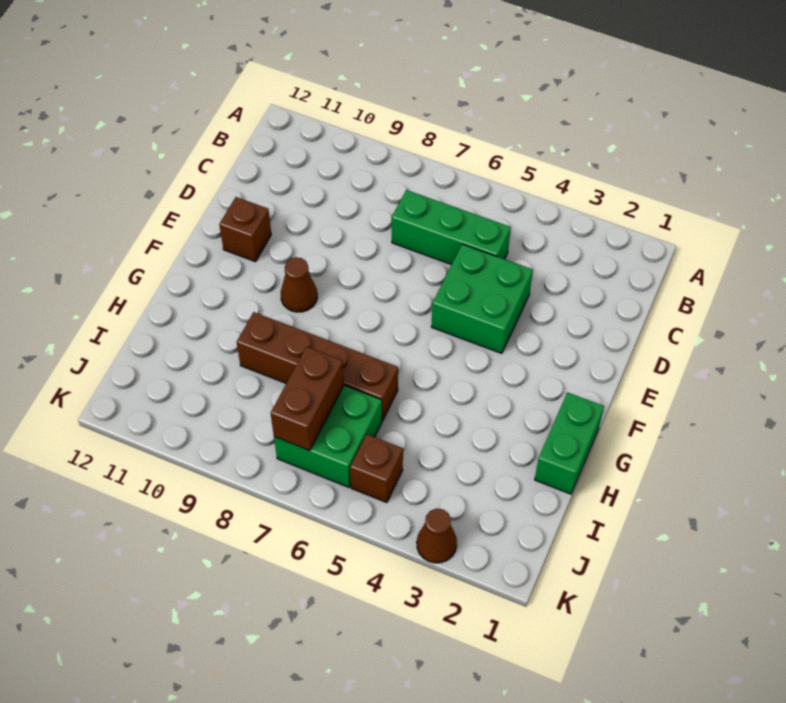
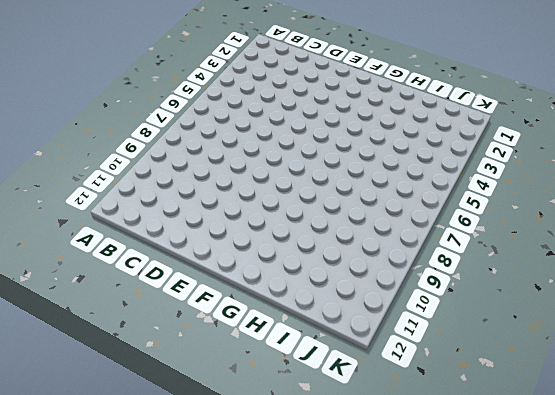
none -> green brick C5:C7 level 1
none -> green brick D4:E5 level 1

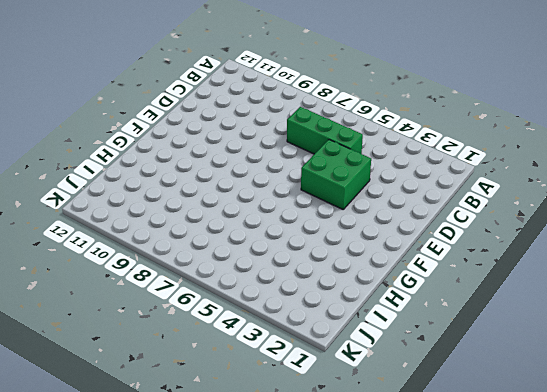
none -> brown brick E11 level 1
none -> brown cone F9 level 1

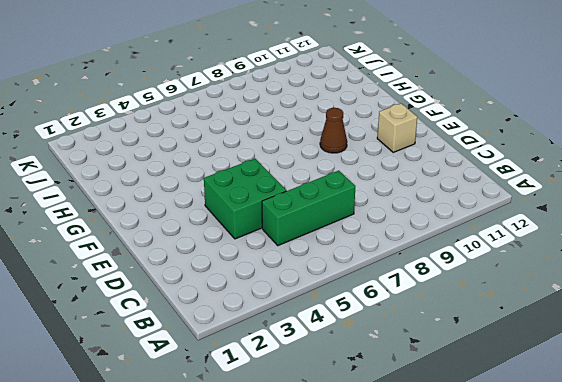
tan brick E11 level 1 -> brown brick E11 level 1
none -> green brick G1:H1 level 1
none -> brown brick H6:H9 level 1

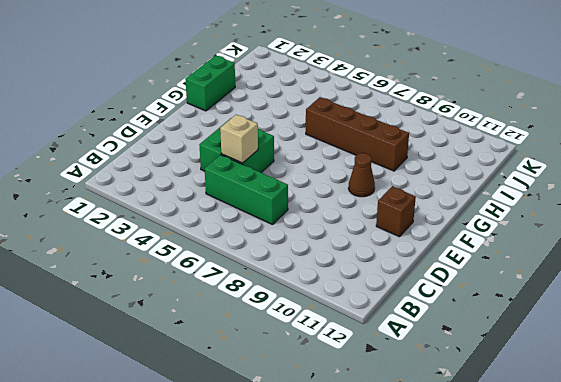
tan brick D5 level 2 -> none
none -> green brick I6:J7 level 1
none -> brown brick J5 level 1

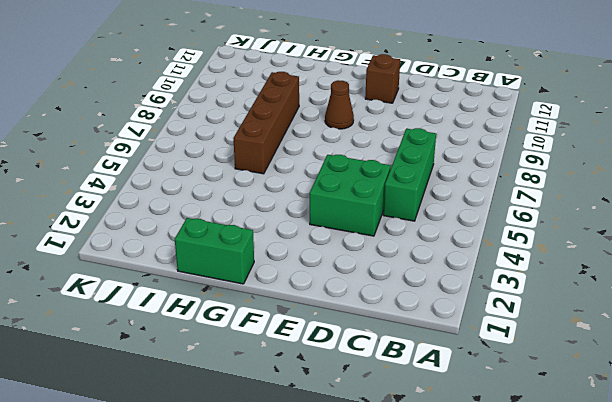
none -> green brick I6:J7 level 1
none -> brown brick J5 level 1

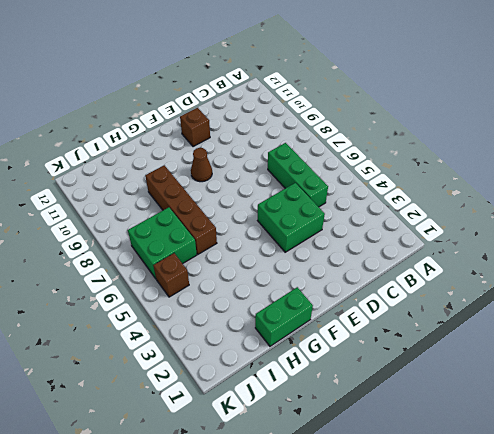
none -> brown cone K3 level 1
none -> brown brick I7:J7 level 2

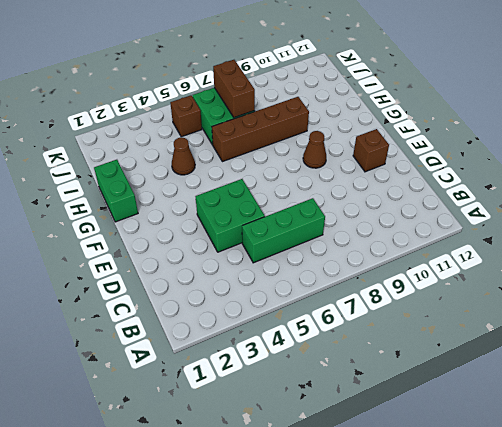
brown cone H4 level 1 -> brown cone K3 level 1

